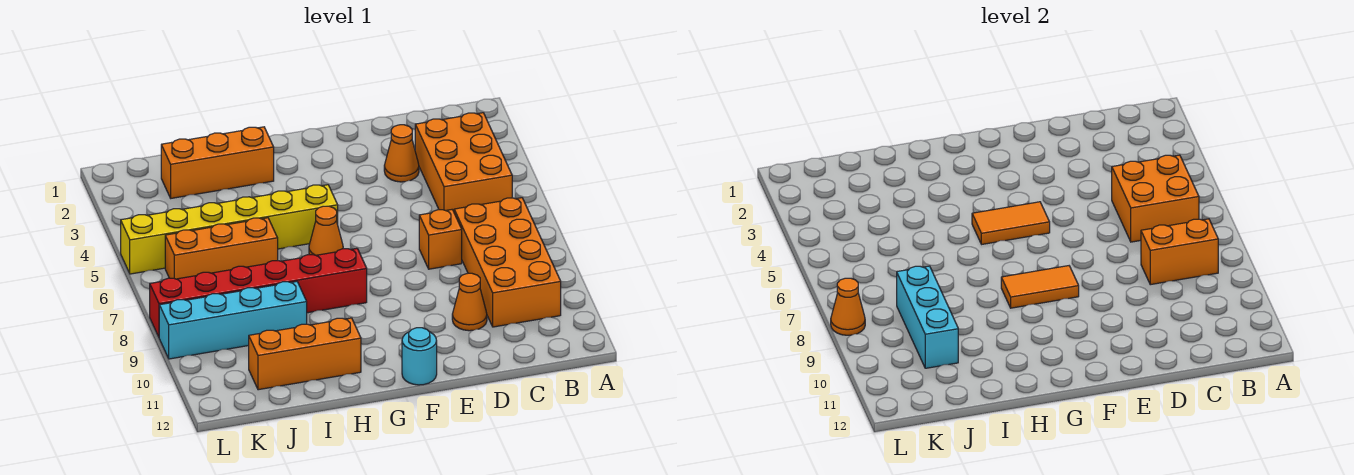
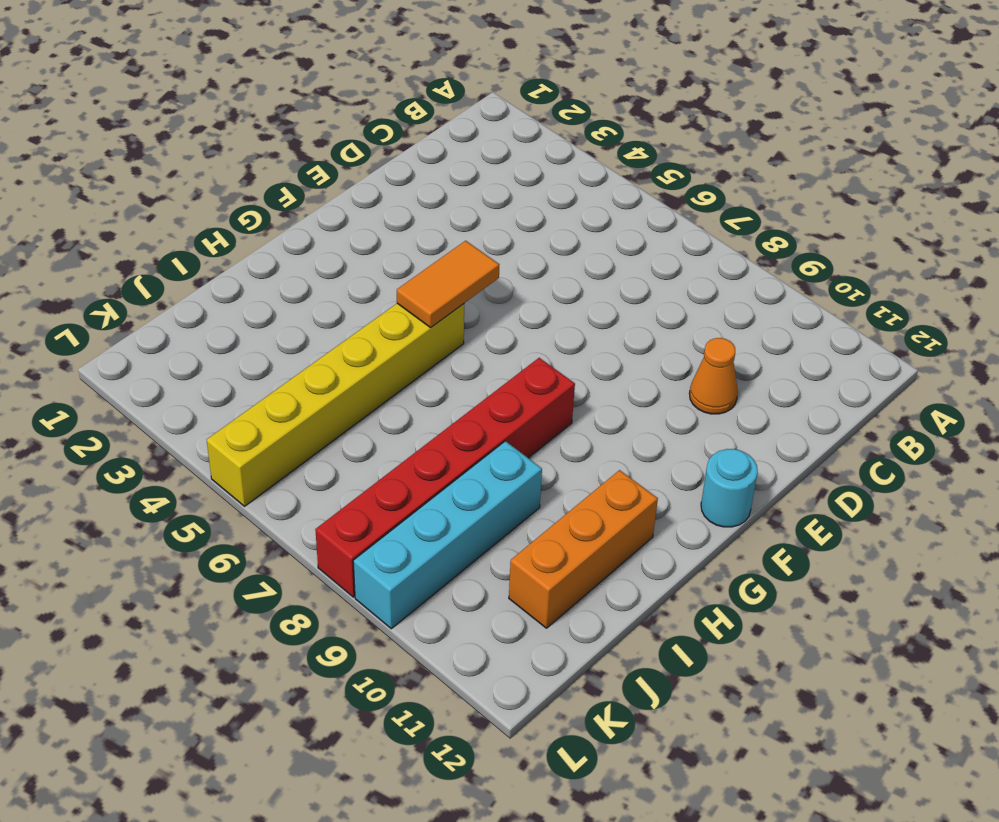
none -> orange brick B3:C5 level 1
none -> orange brick B7:C10 level 1
none -> orange cone D3 level 1

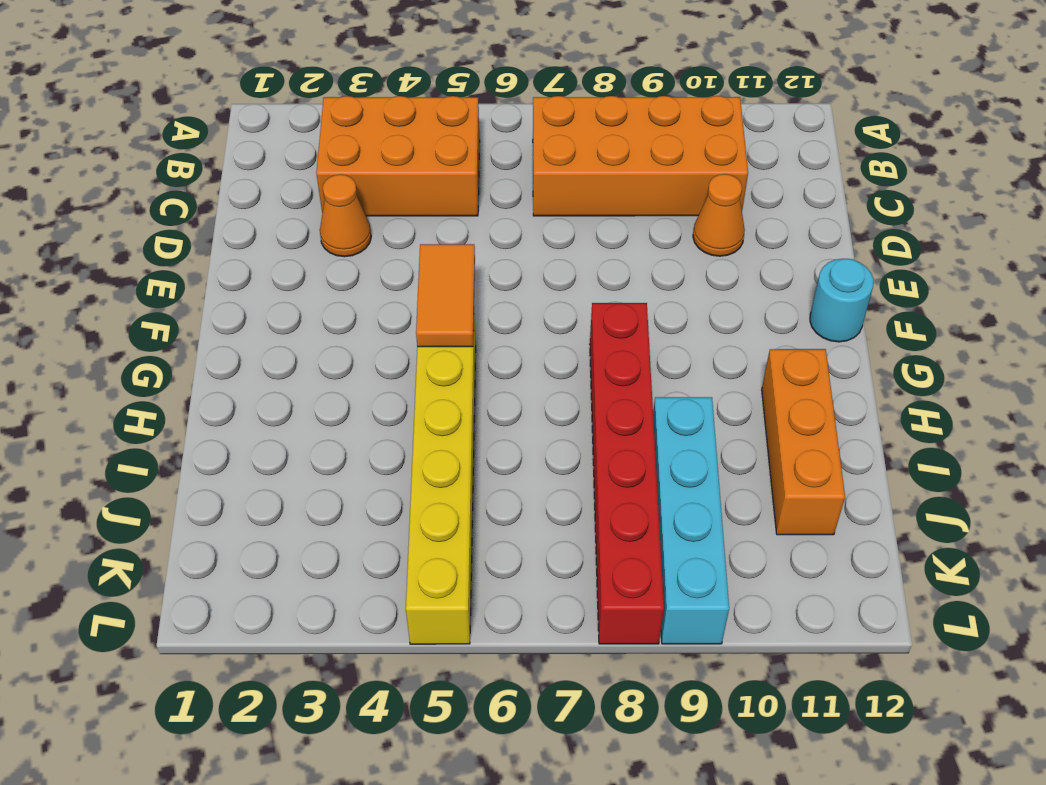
none -> orange brick D7 level 1
none -> orange cone G6 level 1
none -> orange brick H2:J2 level 1

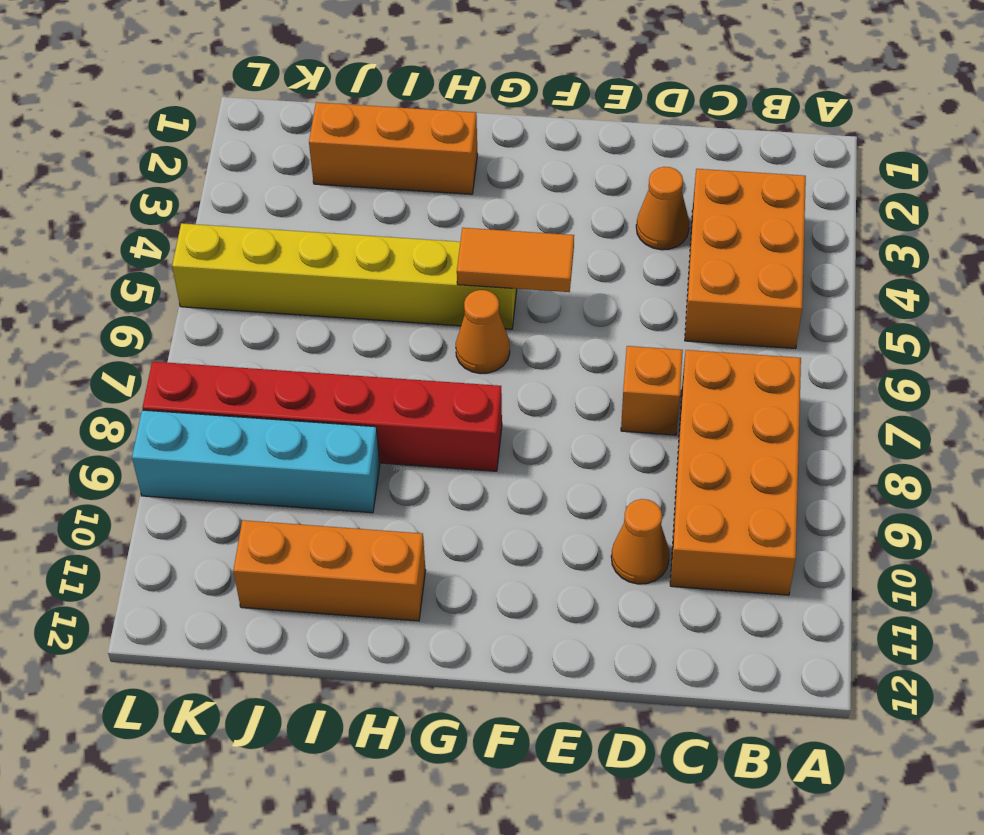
none -> cyan round brick F12 level 1
none -> orange brick I6:K6 level 1
none -> orange brick B5:C6 level 2

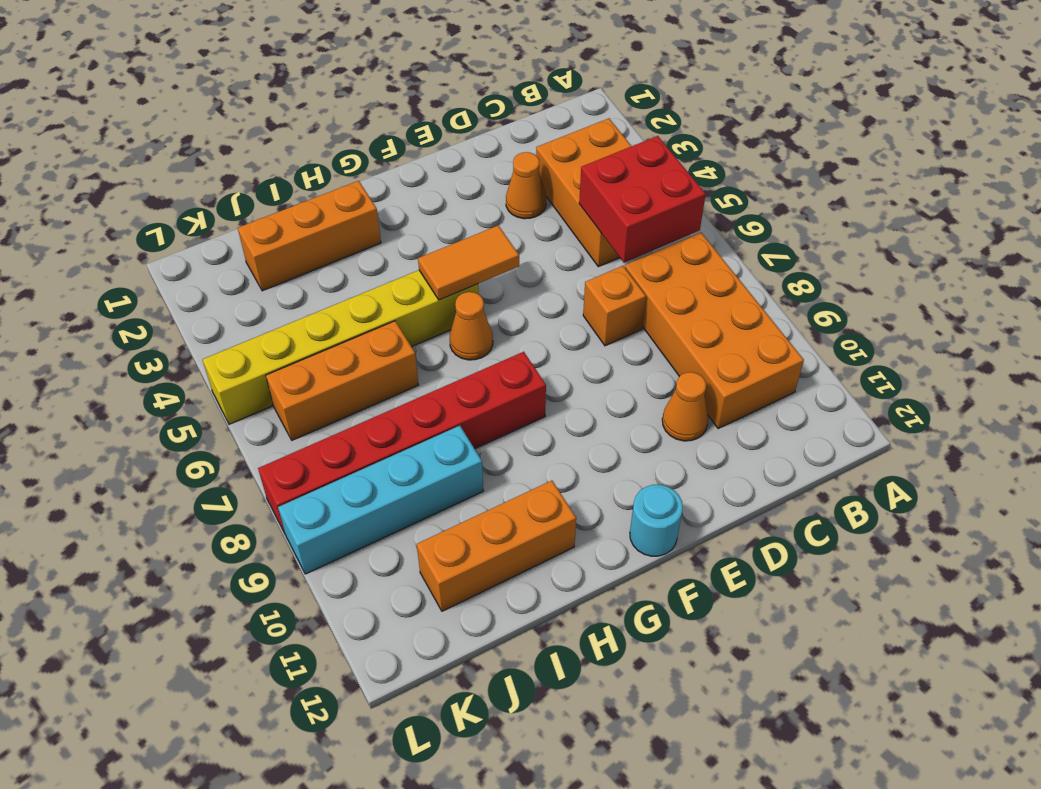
red brick B5:C6 level 2 -> orange brick B5:C6 level 2
none -> orange brick B8:C8 level 2
none -> orange tile F8:G8 level 2
none -> cyan brick J8:J10 level 2

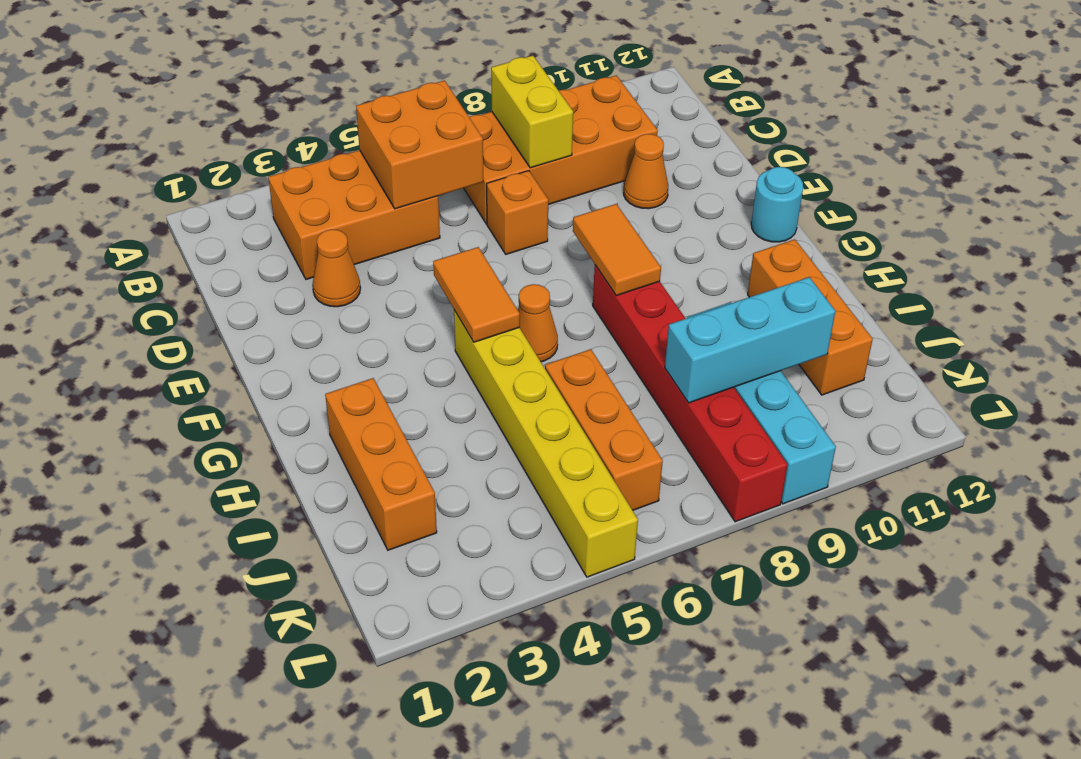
yellow brick B8:C8 level 2 -> orange brick B8:C8 level 2
none -> orange cone L8 level 2

